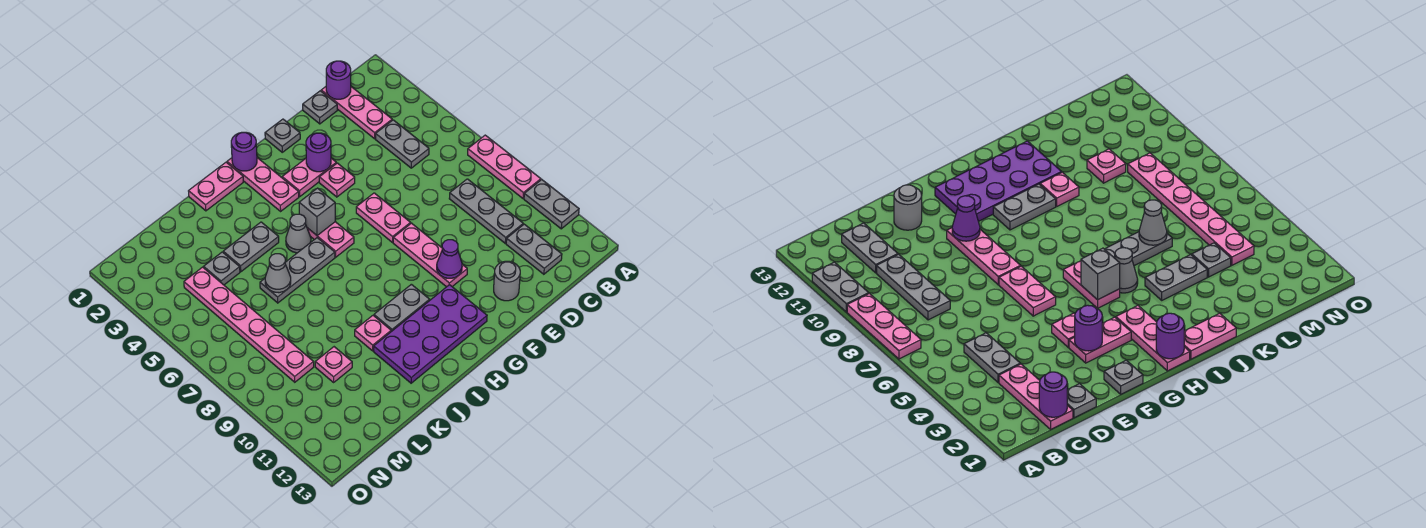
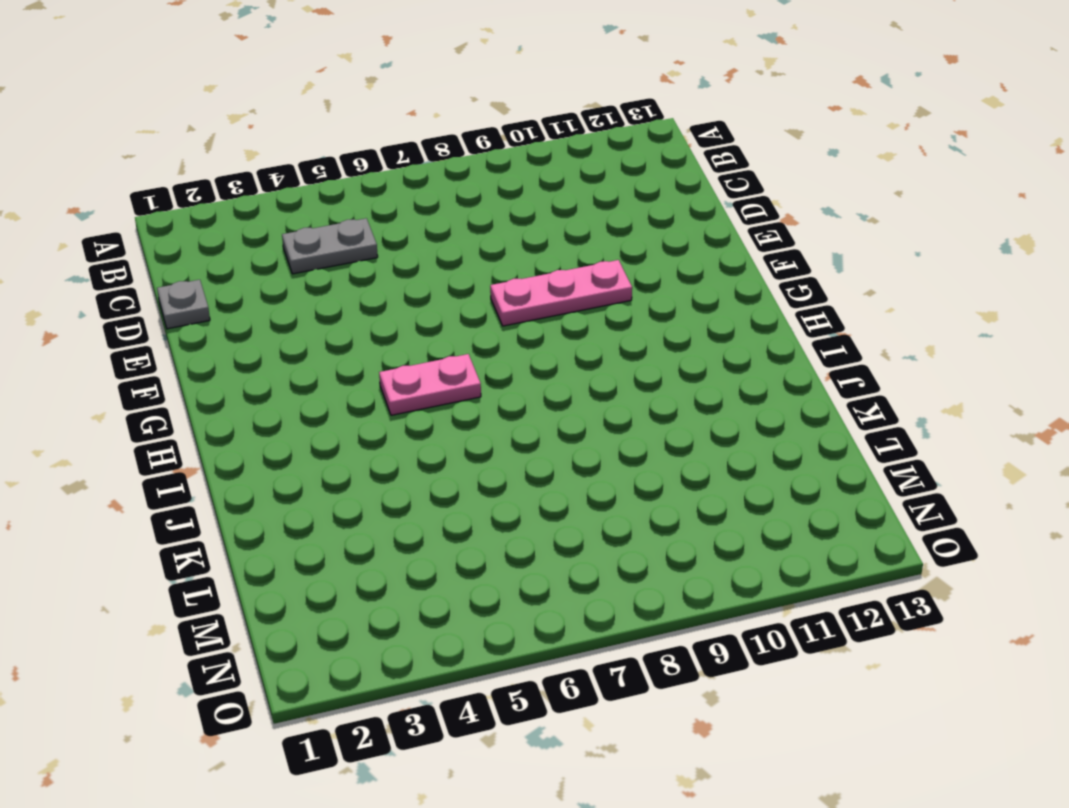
none -> pink plate A7:A9 level 1
none -> grey plate A10:A11 level 1
none -> pink plate C1:C3 level 1
none -> grey plate C8:C10 level 1

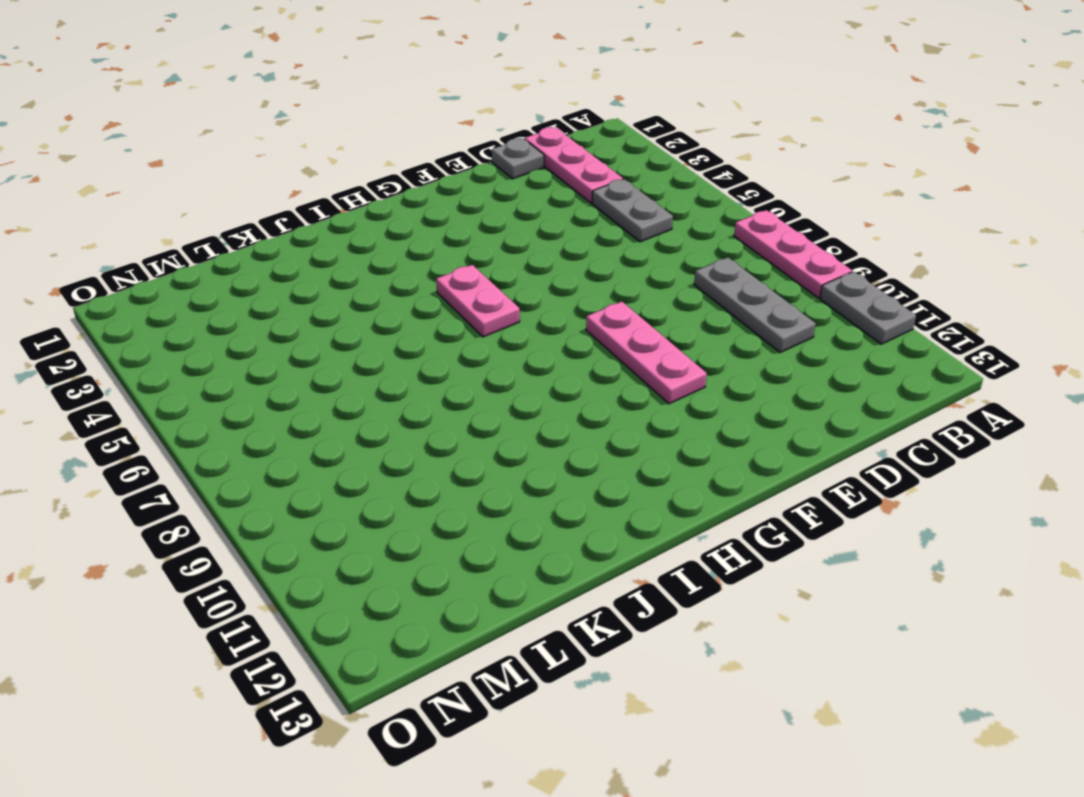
none -> grey plate C11:C12 level 1
none -> grey round brick E12 level 1
none -> grey plate F1 level 1
none -> pink plate F3:G3 level 1

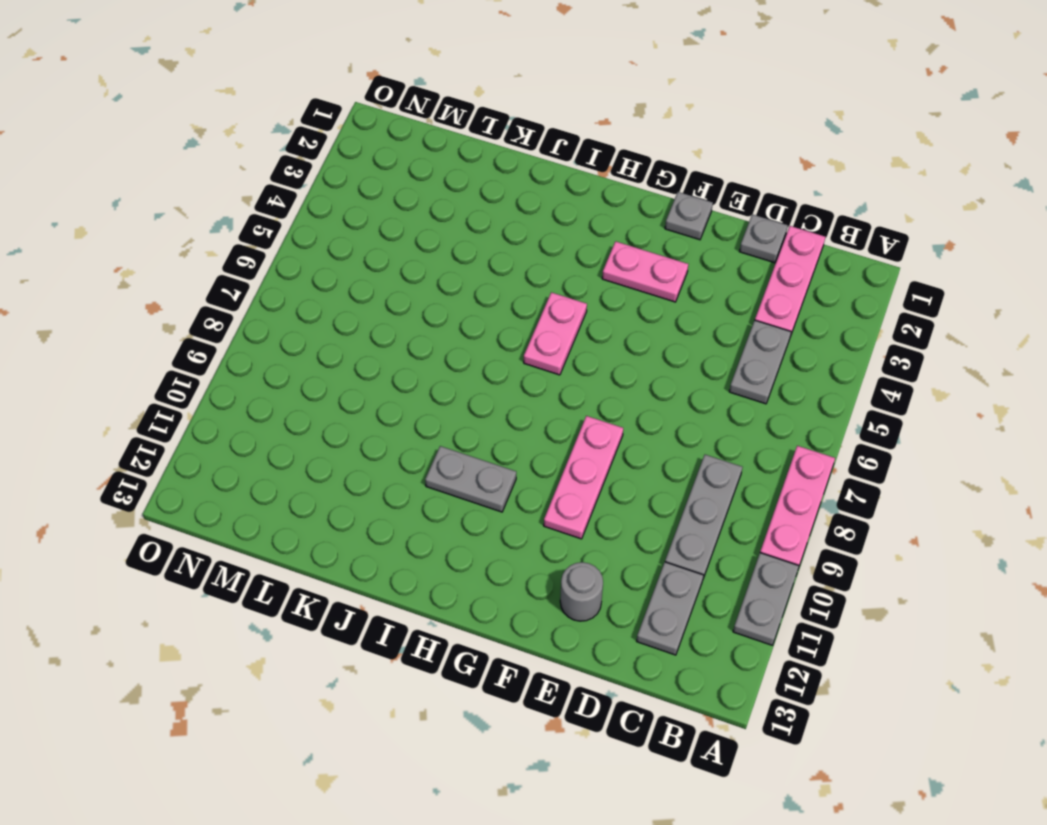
none -> pink plate F4 level 1
none -> pink plate F6:F7 level 1
none -> purple plate G11:J12 level 1
none -> pink plate H1:H3 level 1

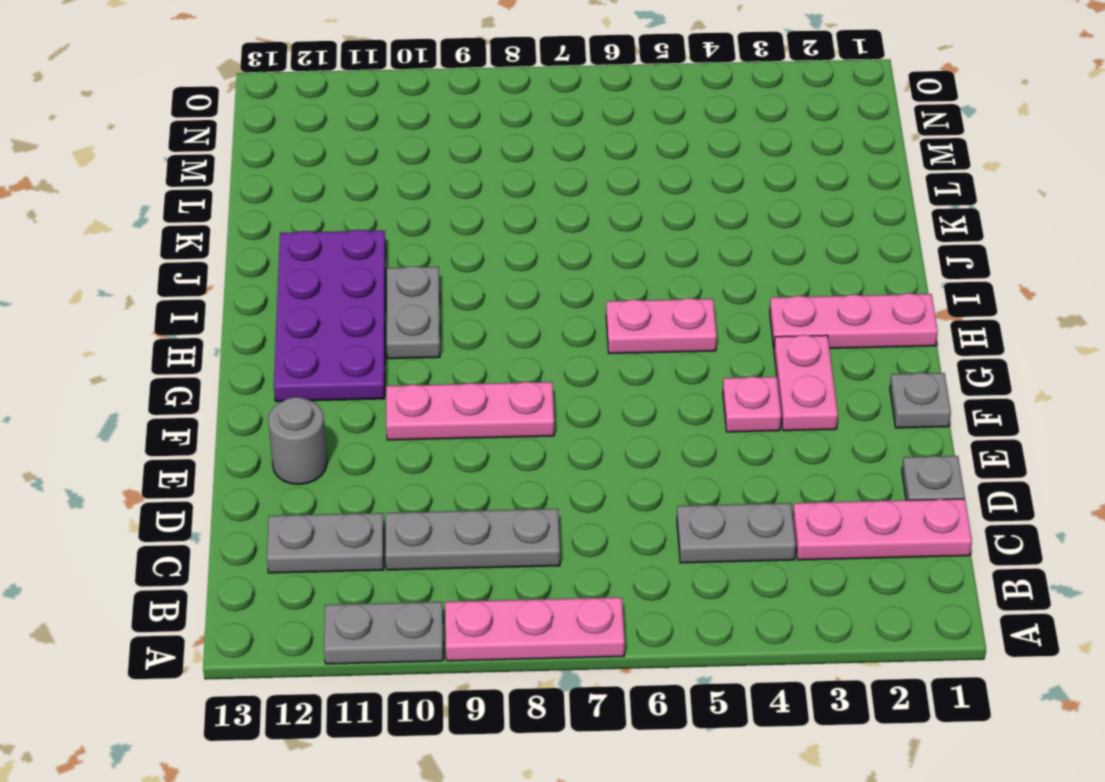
none -> pink plate F6:F7 level 1
none -> pink plate I1:J1 level 1
none -> grey cone I5 level 1
none -> grey plate I6:K6 level 1

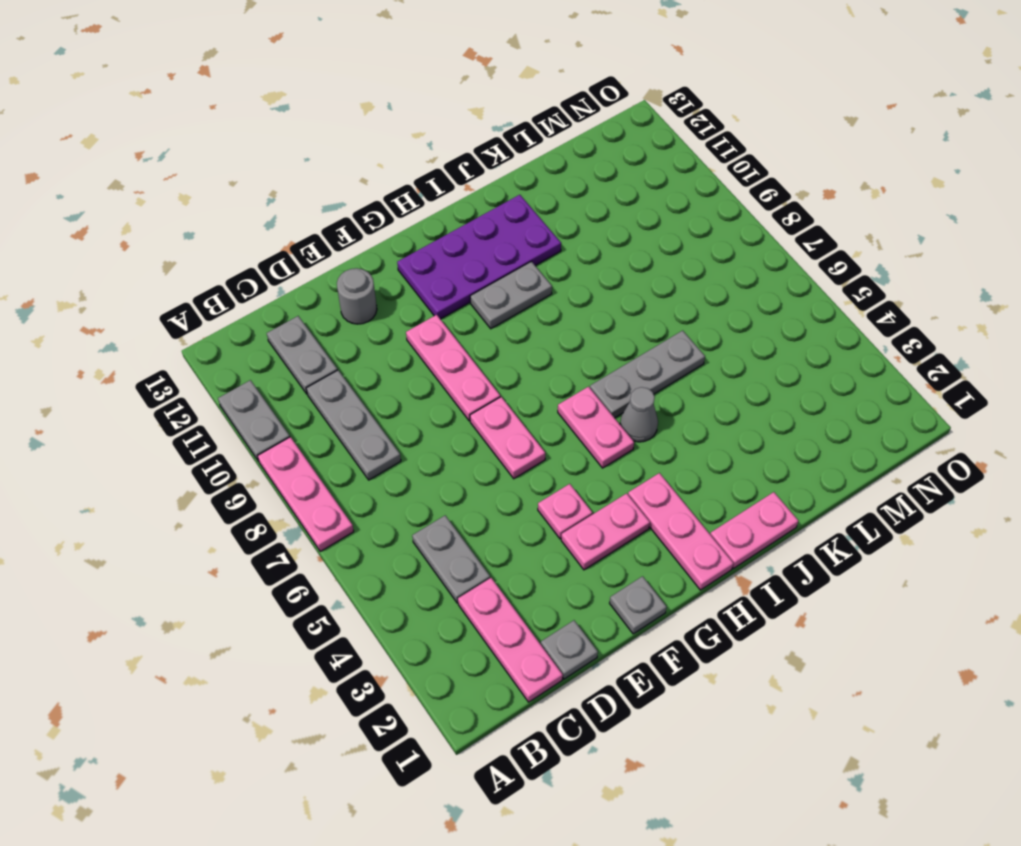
none -> grey plate J4:K4 level 1
none -> pink plate J10 level 1
none -> grey plate L4 level 1
none -> pink plate L10 level 1

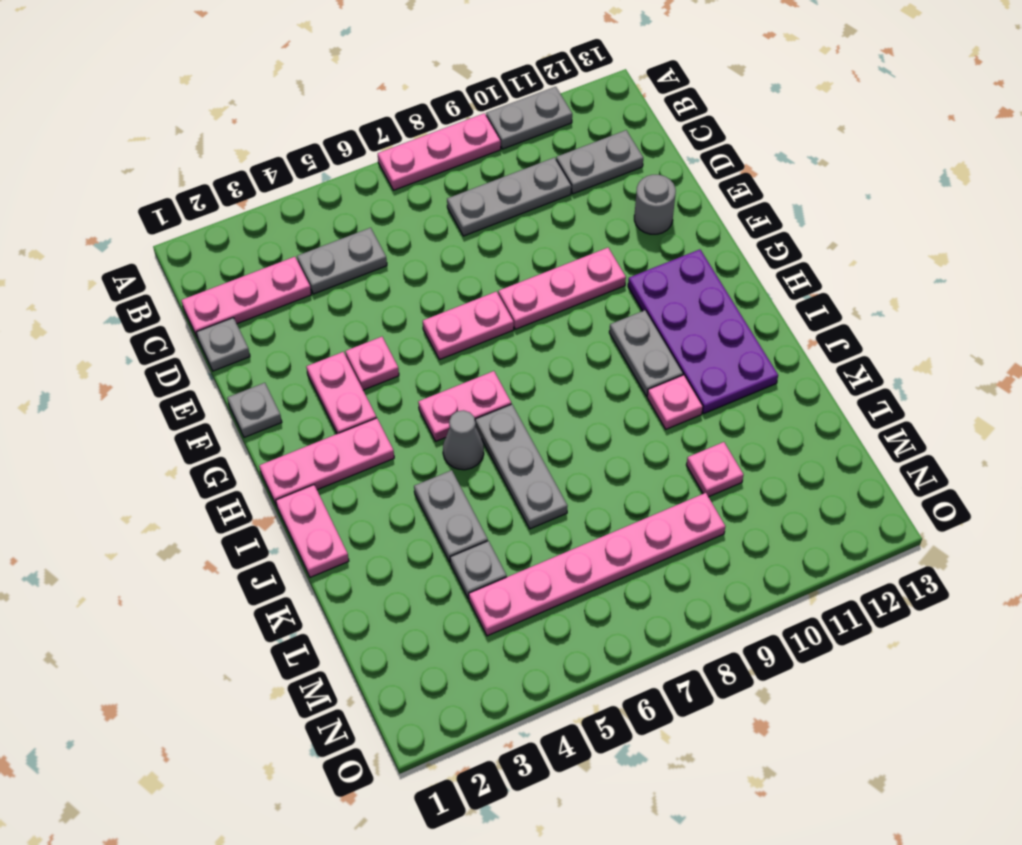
none -> purple round brick C1 level 2
none -> purple round brick F3 level 2
none -> purple cone F10 level 2
none -> purple round brick H1 level 2

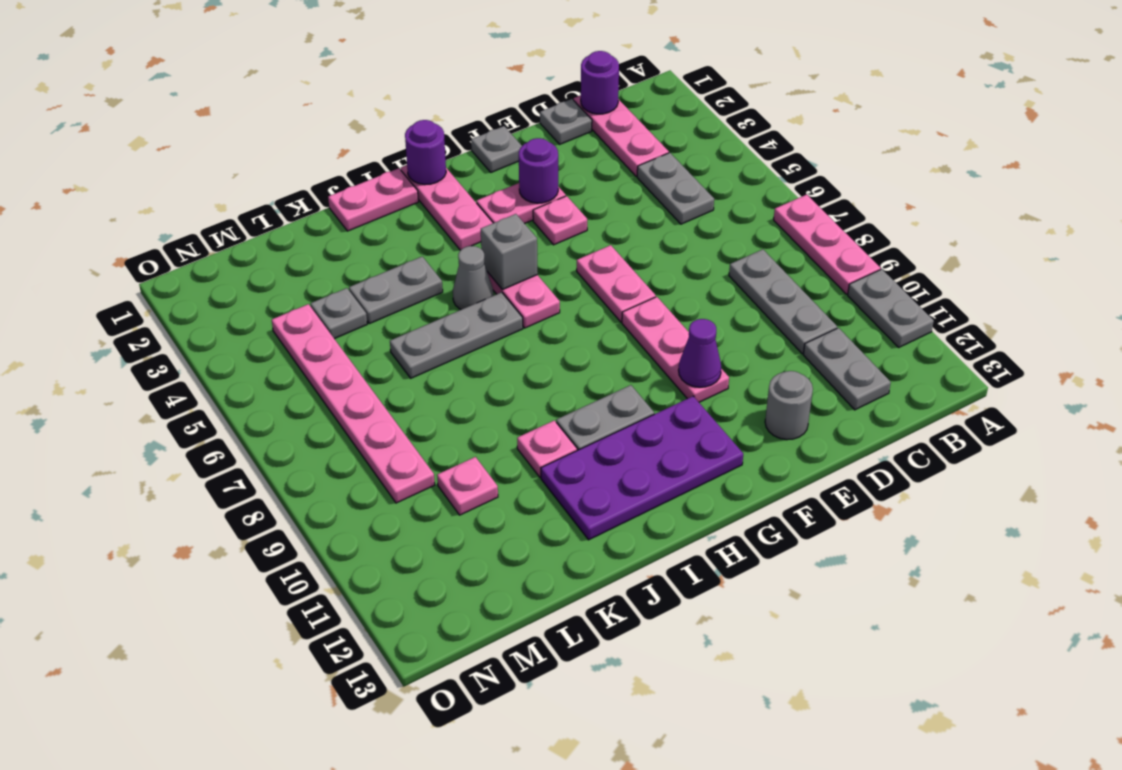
none -> grey cone K6 level 2

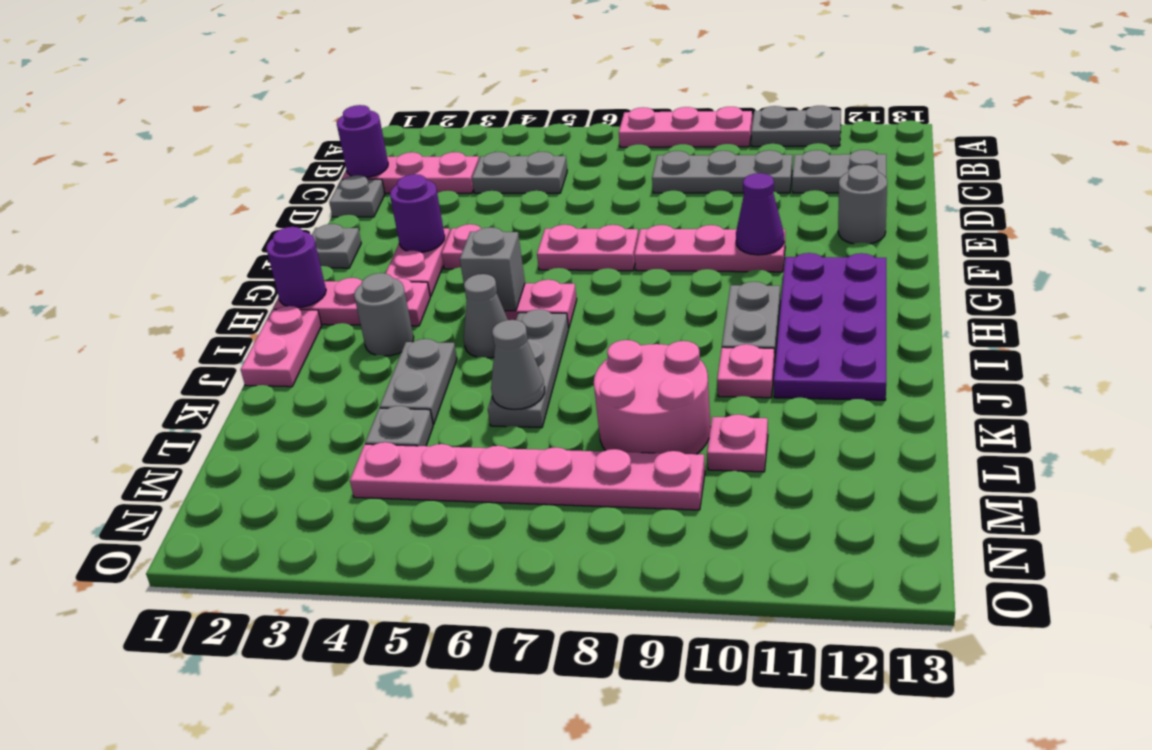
grey round brick I3 level 1 -> none
pink round brick K8:L9 level 1 -> none

